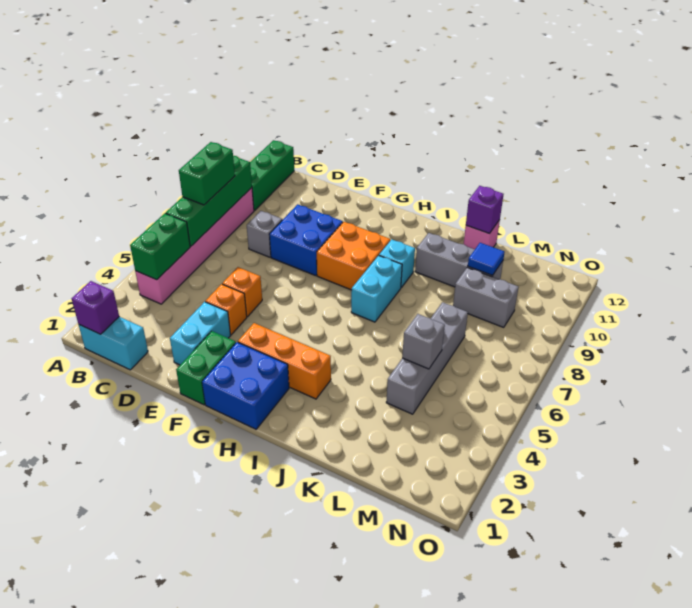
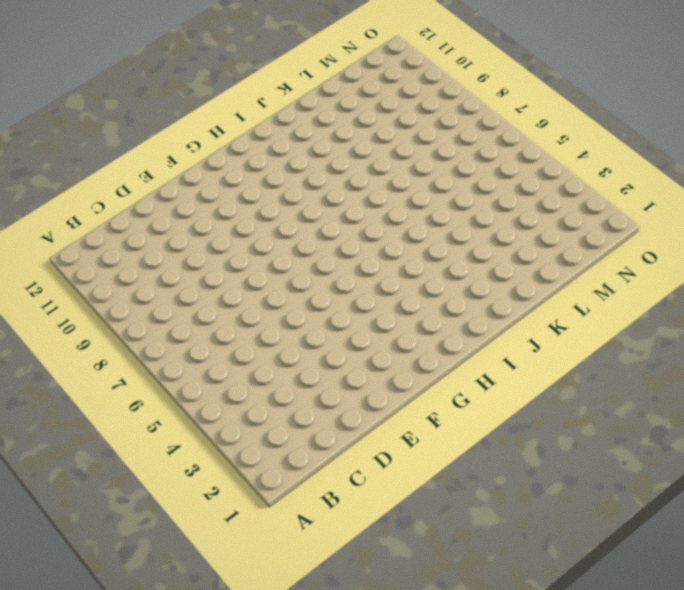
none -> cyan brick B1:C1 level 1
none -> pink brick B4:B9 level 1
none -> green brick B10:B12 level 1

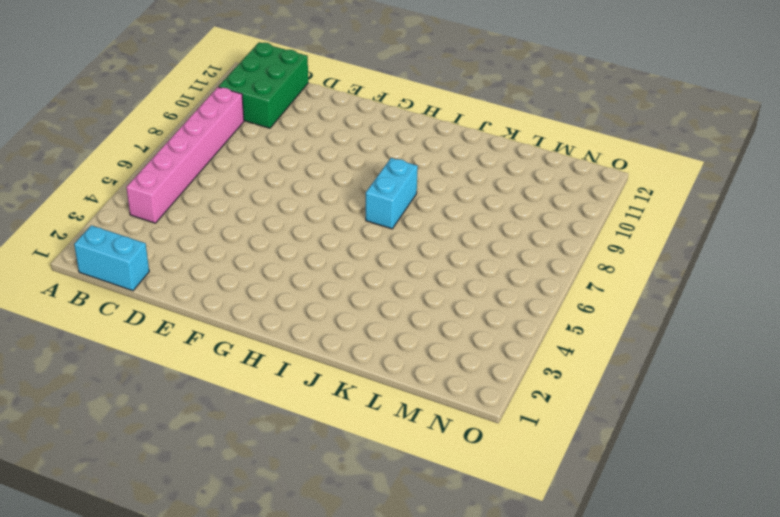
green brick B10:C12 level 1 -> green brick B10:B12 level 1
none -> grey brick D8 level 1
none -> cyan brick E2:E3 level 1
none -> orange brick E4 level 1

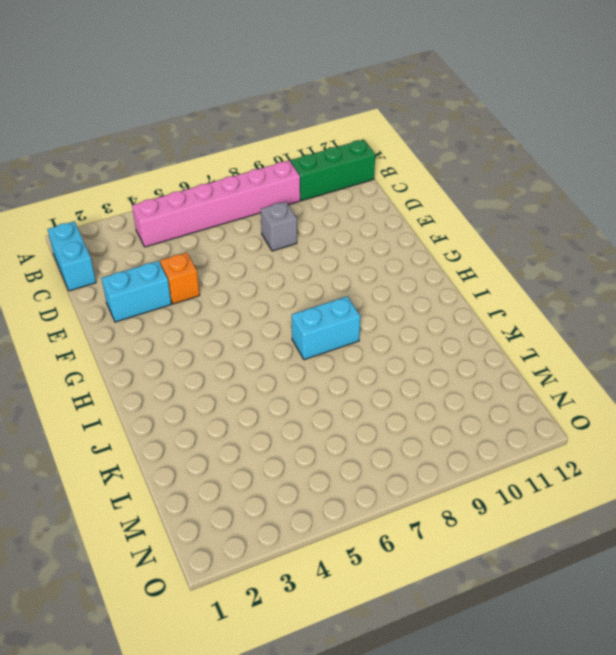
none -> orange brick E5 level 1
none -> blue brick E8:F9 level 1
none -> green brick F1:F2 level 1

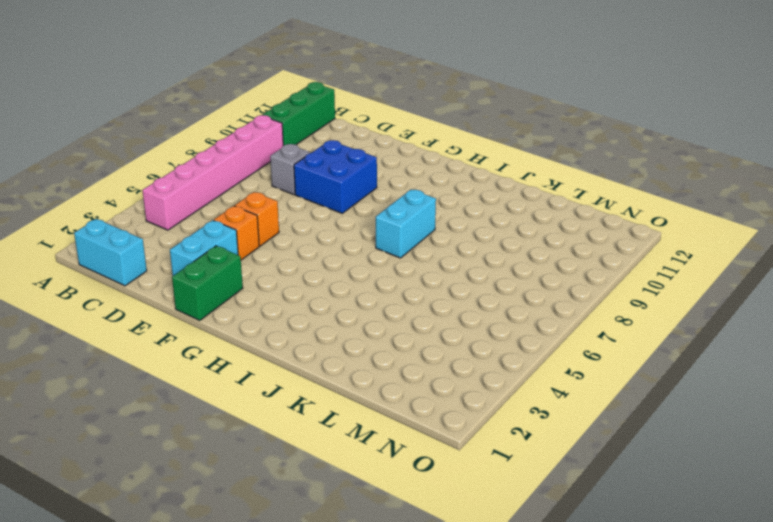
none -> blue brick G1:H2 level 1
none -> orange brick G3:I3 level 1
none -> orange brick G8:H9 level 1

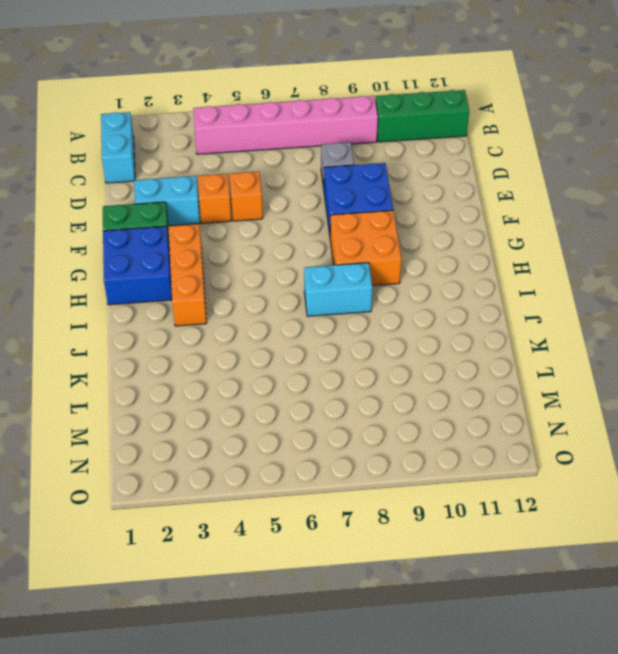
none -> cyan brick I9 level 1
none -> grey brick J10:L10 level 1
none -> pink brick K12 level 1

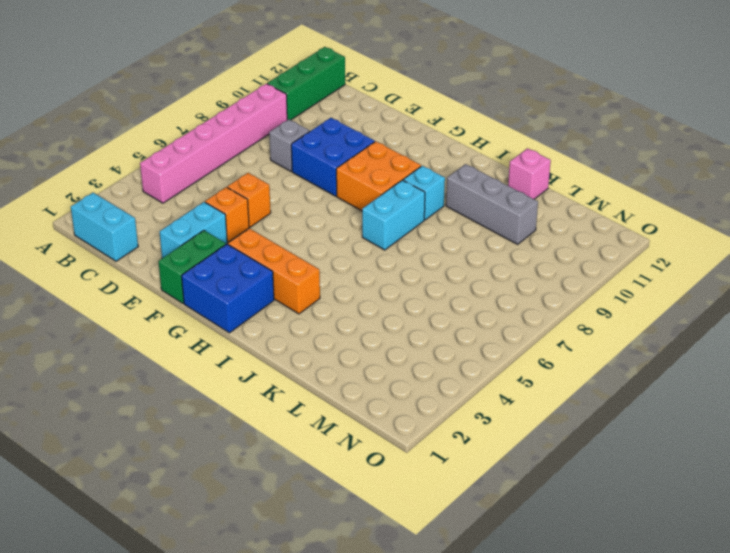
none -> grey brick L4:L7 level 1
none -> grey brick L9:M9 level 1
none -> purple brick B1 level 2

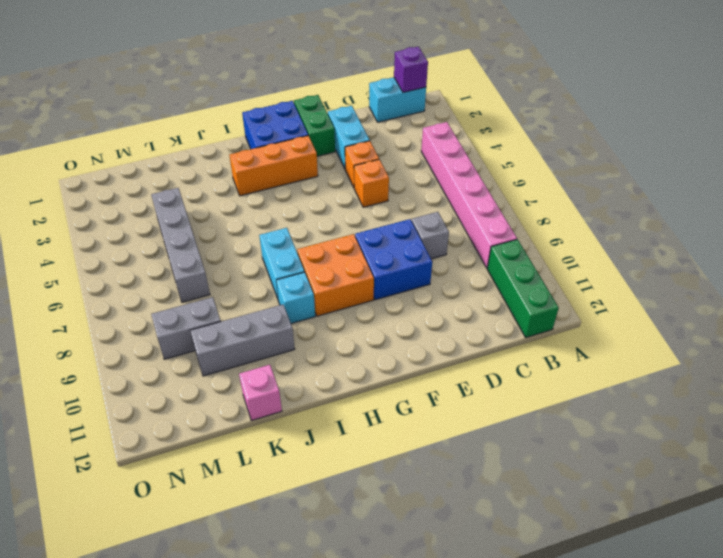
none -> green brick B4:B5 level 2
none -> green brick B6:B9 level 2
none -> purple brick K12 level 2

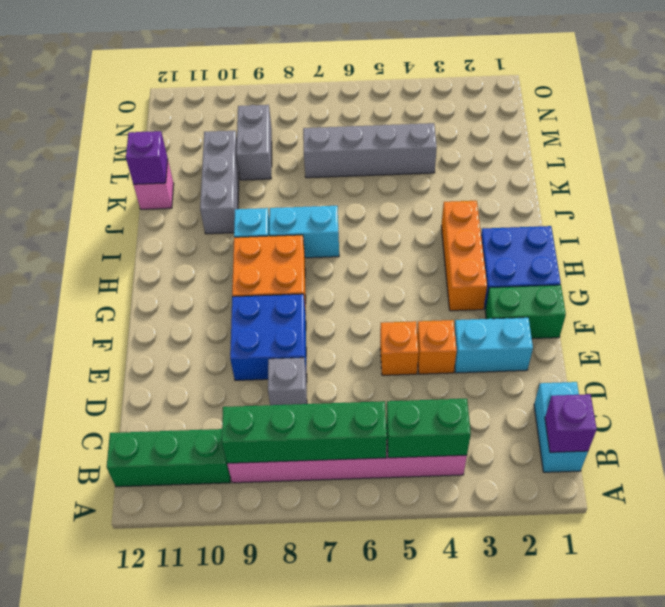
none -> grey brick L5 level 2
none -> blue tile L10 level 2
none -> green brick B7:B8 level 3

